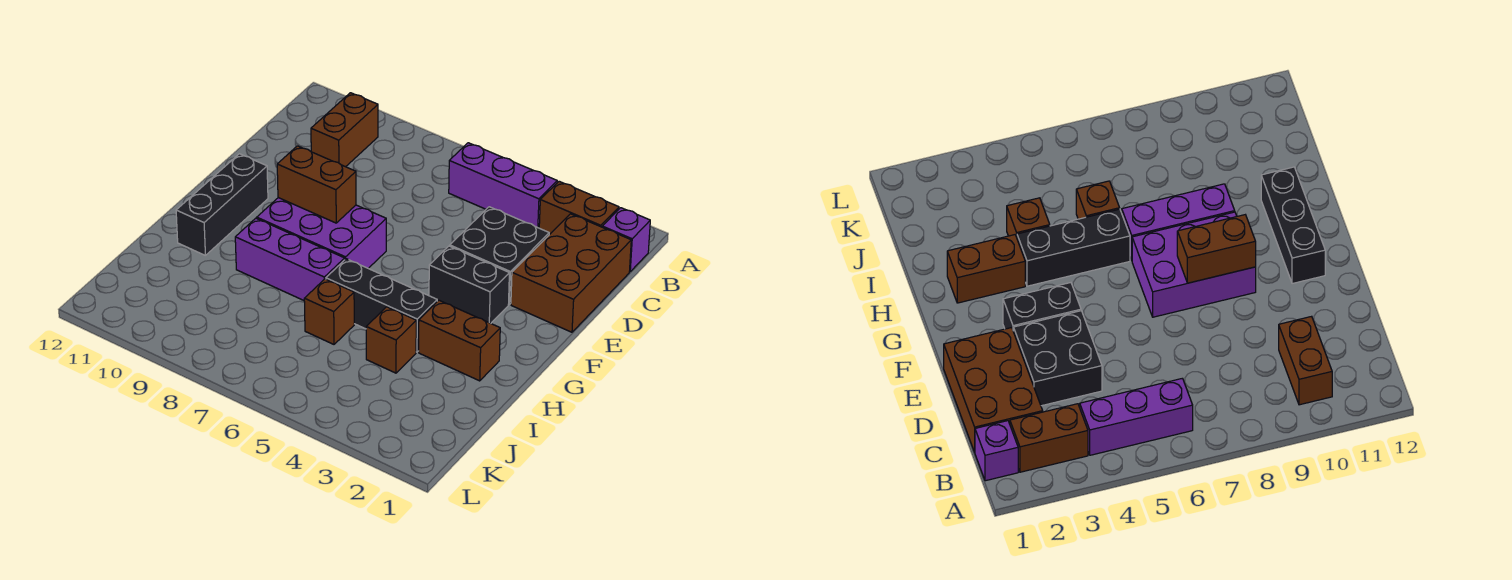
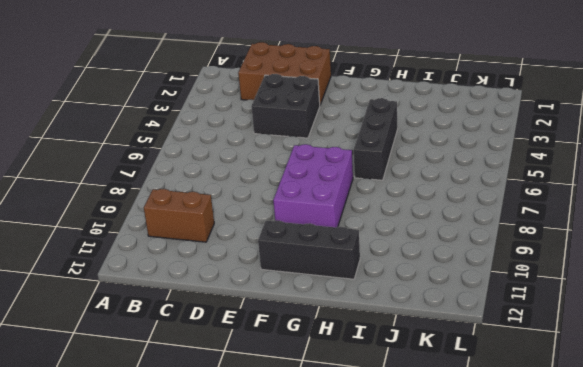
none -> purple brick B1 level 1
none -> brown brick B2:B3 level 1
none -> purple brick B4:B6 level 1

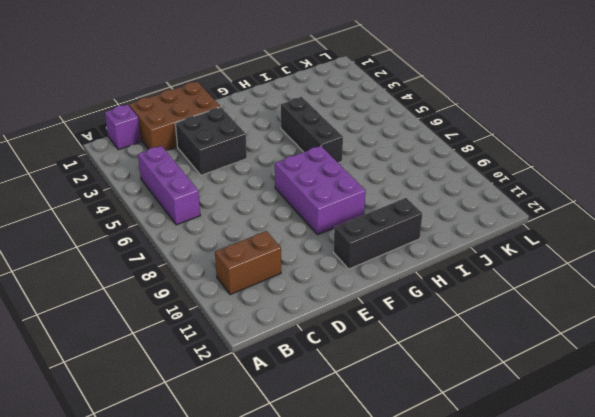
none -> brown brick B2:B3 level 1
none -> black brick F3:F4 level 1
none -> brown brick H2:H3 level 1

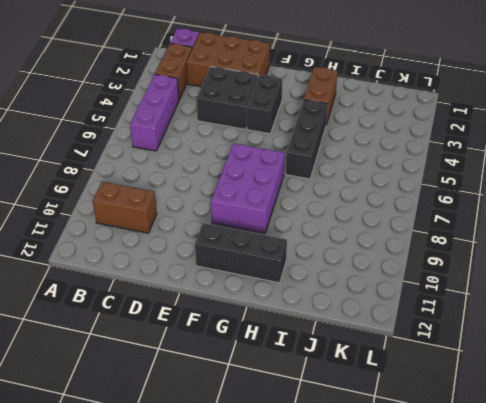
none -> purple brick H7:H9 level 1
none -> brown brick I4 level 1
none -> brown brick I6 level 1

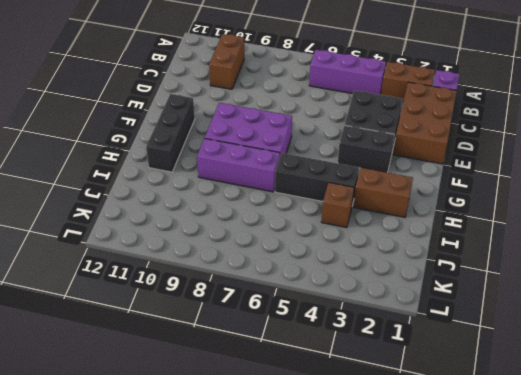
none -> brown brick I6 level 1
none -> brown brick F8:F9 level 2

